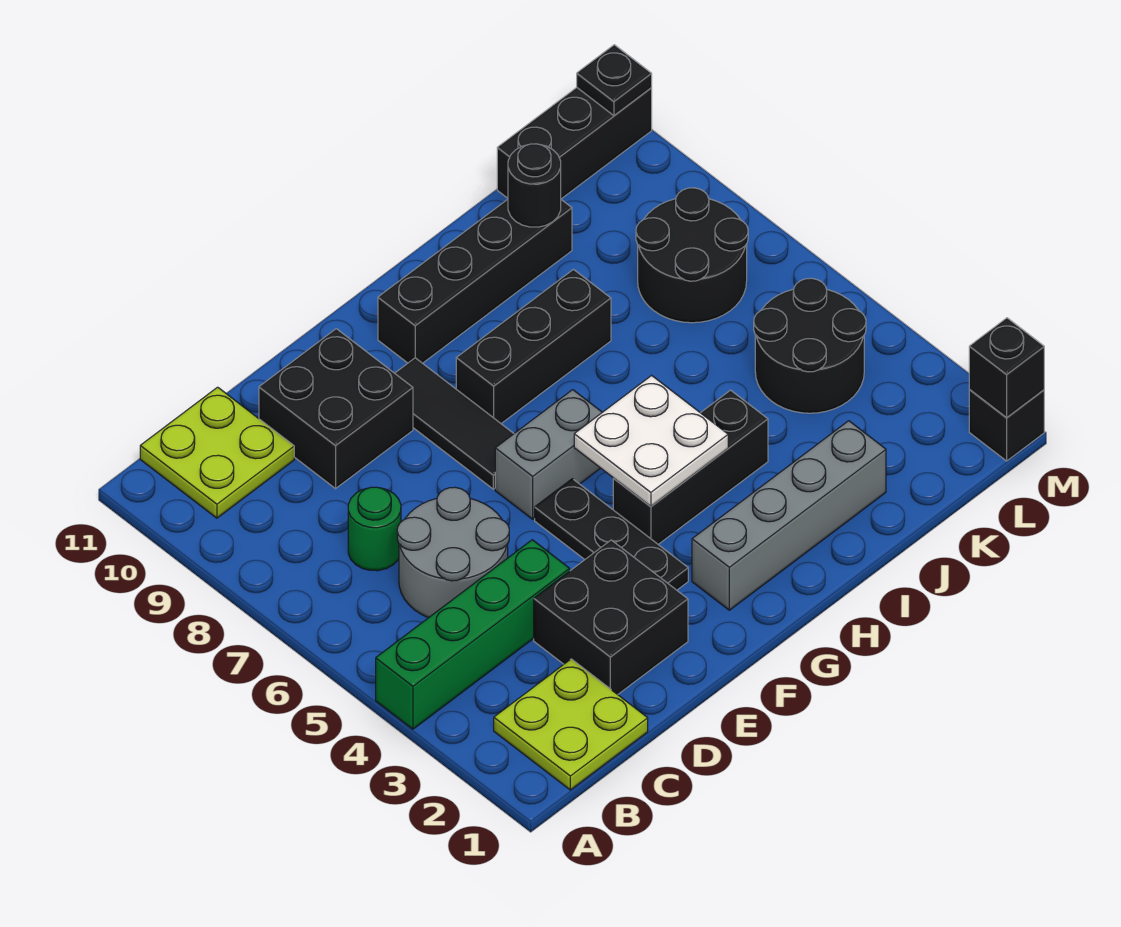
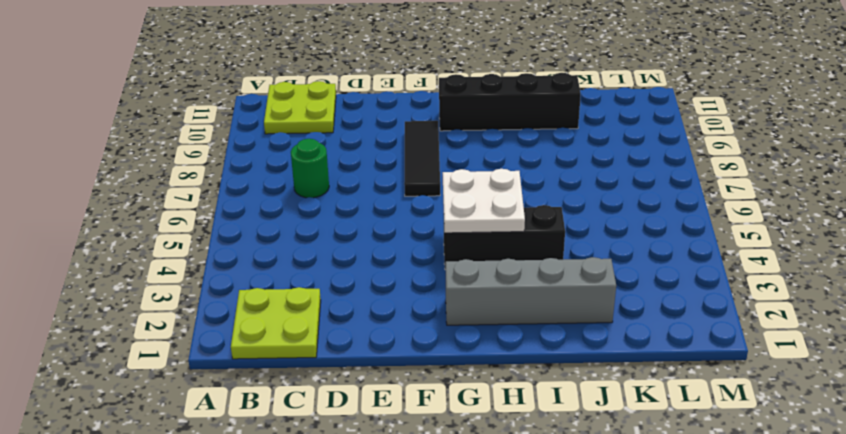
none -> green brick A4:D4 level 1
none -> grey round brick C5:D6 level 1
none -> black brick D2:E3 level 1

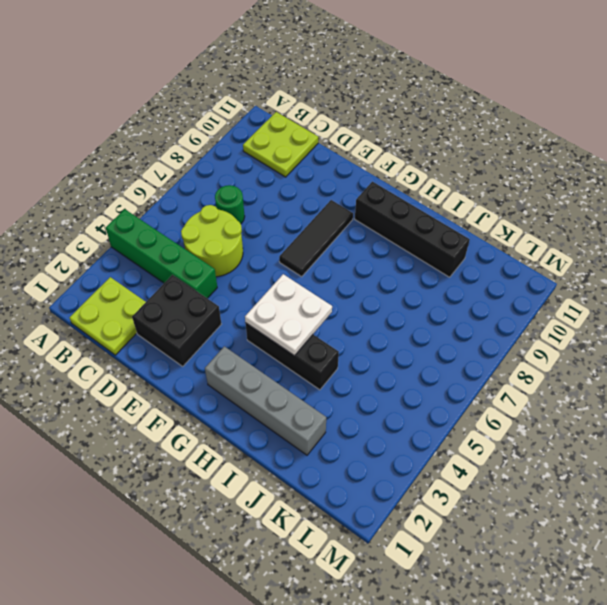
lime round brick C5:D6 level 1 -> grey round brick C5:D6 level 1
none -> black brick D9:E10 level 1
none -> black plate F3:F5 level 1
none -> grey brick F6:G6 level 1

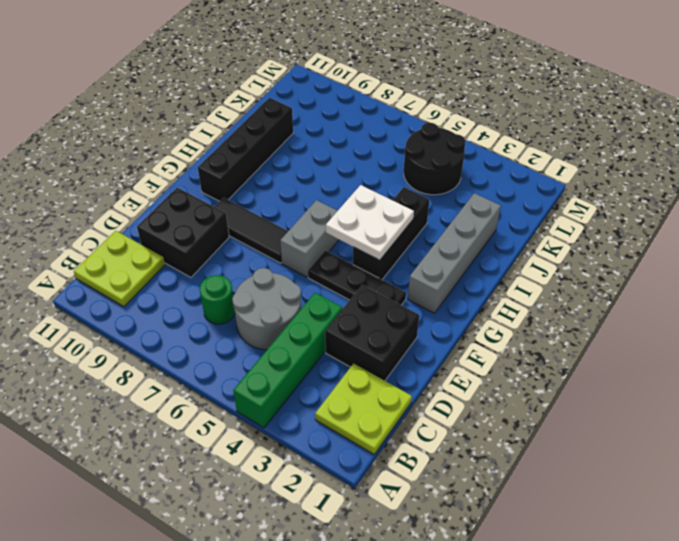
none -> black brick G8:I8 level 1
none -> black round brick K7:L8 level 1
none -> black brick K11:M11 level 1

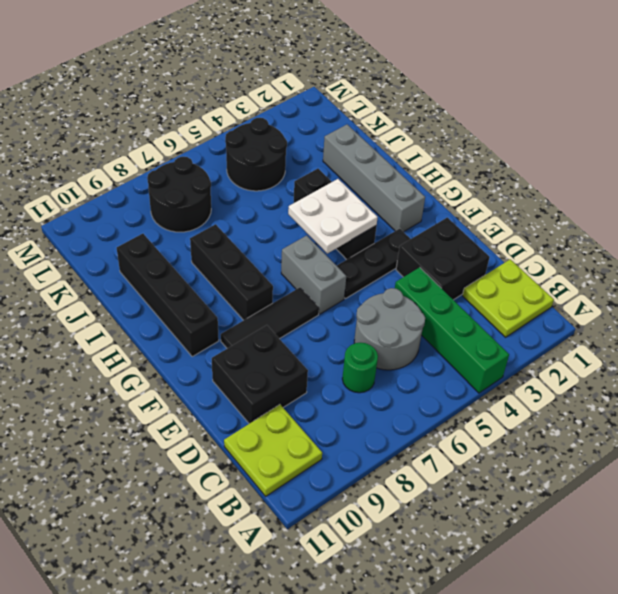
none -> black brick K11:M11 level 1
none -> black brick M1 level 1
none -> black round brick J10 level 2

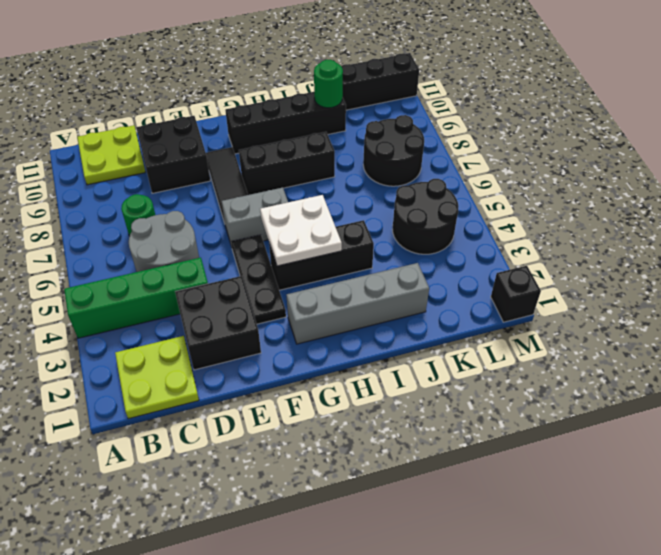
green round brick J10 level 2 -> black round brick J10 level 2
none -> black brick M1 level 2
none -> black plate M11 level 2

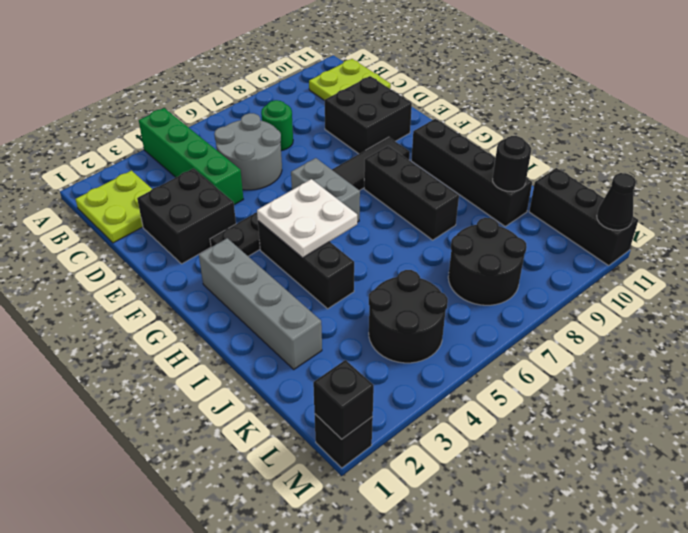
black cone M11 level 2 -> black plate M11 level 2

